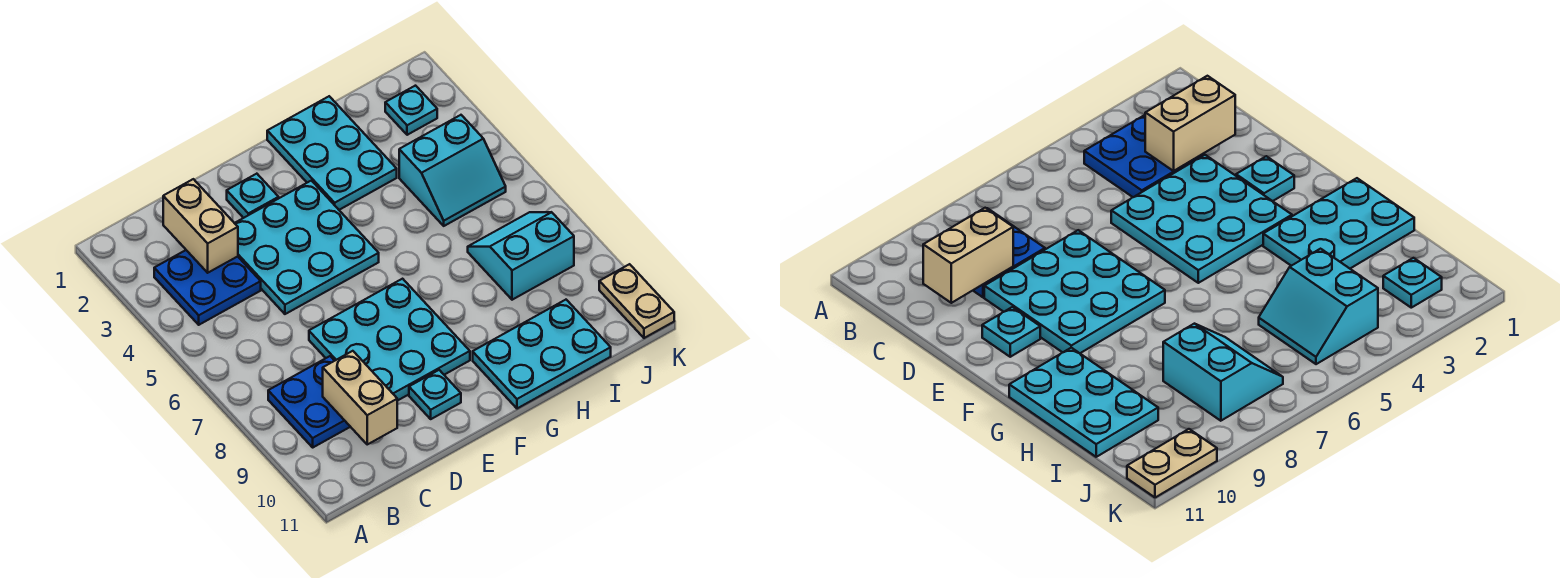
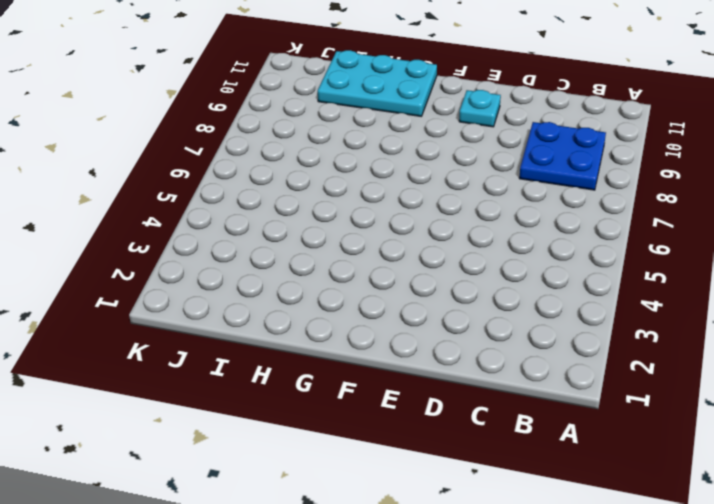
none -> blue plate B3:C4 level 1
none -> cyan plate D3:F5 level 1
none -> cyan plate D7:F9 level 1

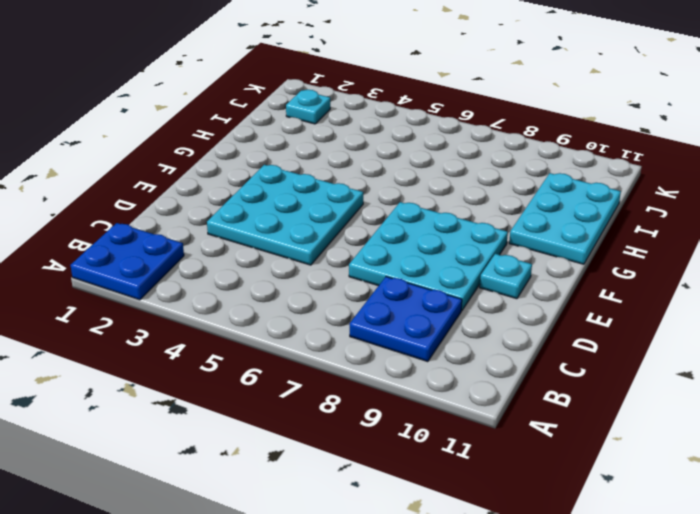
blue plate A1:B2 level 1 -> blue plate B3:C4 level 1
none -> cyan plate E2 level 1
none -> cyan plate G1:H3 level 1
none -> cyan slope I4:J5 level 1 top 4

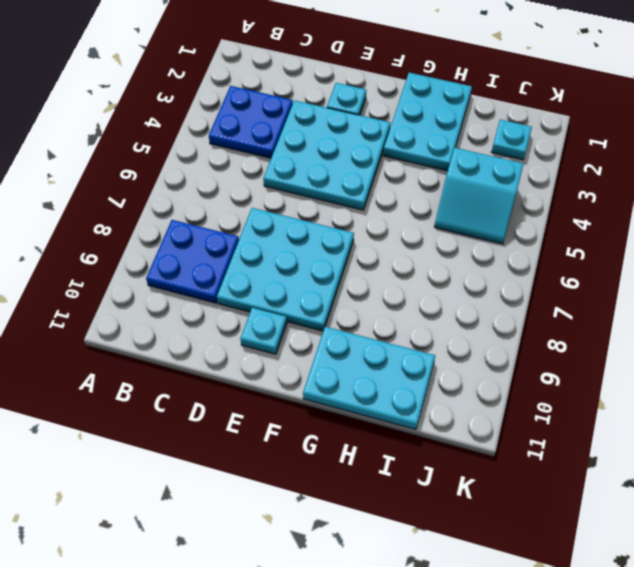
none -> cyan slope I7:J8 level 1 top 8
none -> tan plate K10:K11 level 1
none -> tan brick C2:C3 level 2

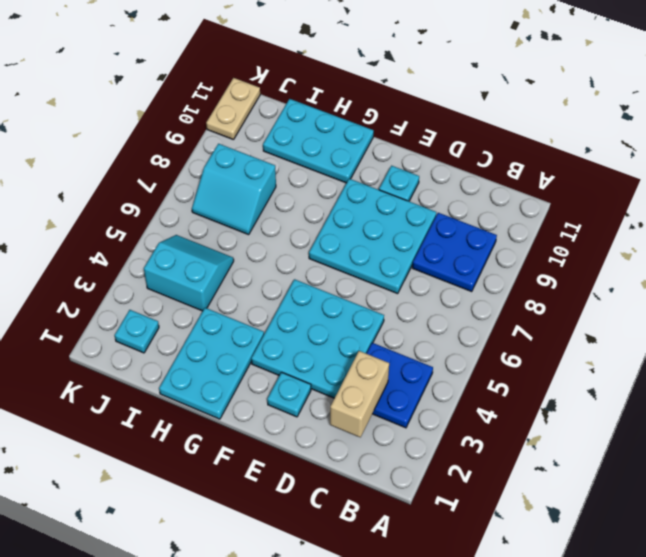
none -> tan brick C9:C10 level 2

